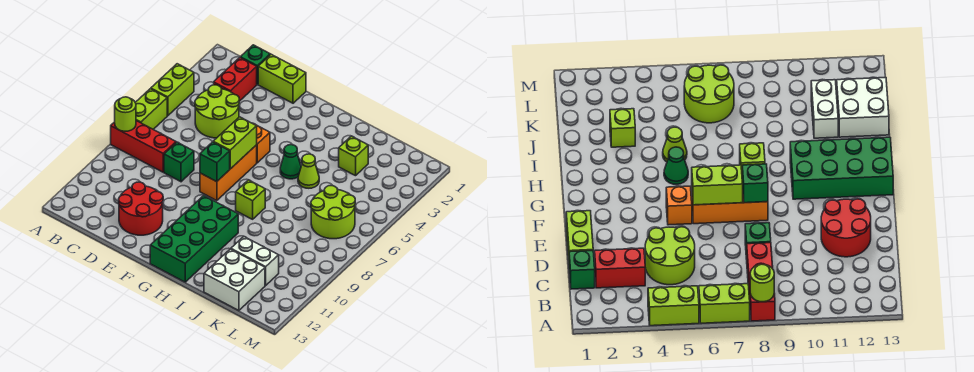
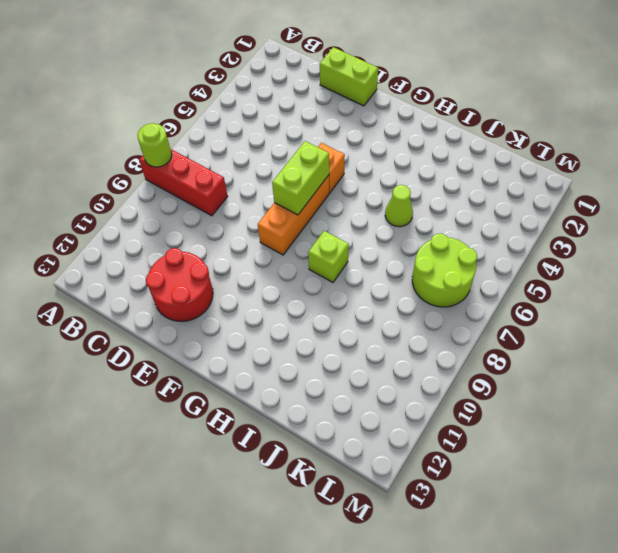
none -> lime brick A4:A5 level 1
none -> lime brick A6:A7 level 1
none -> green brick C1 level 1

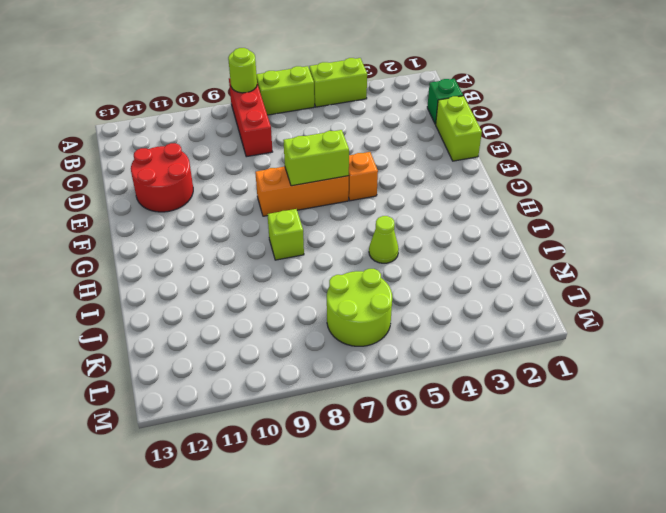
none -> red brick C2:C3 level 1
none -> lime round brick C4:D5 level 1
none -> green brick D8 level 1

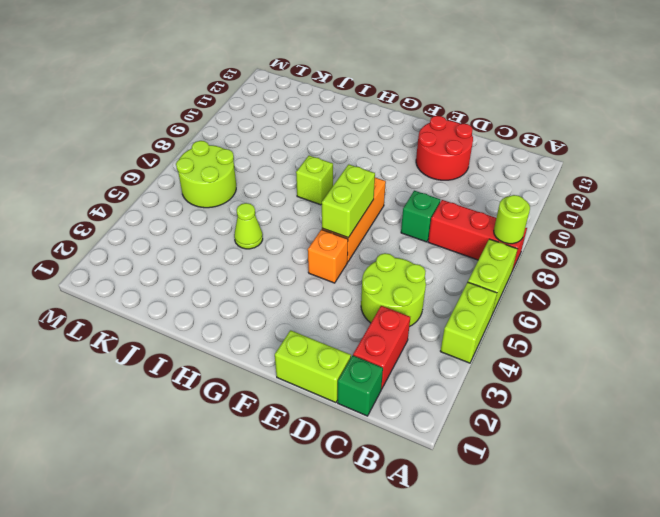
none -> green brick G10:H13 level 1
none -> green cone H5 level 1
none -> lime brick J3 level 1

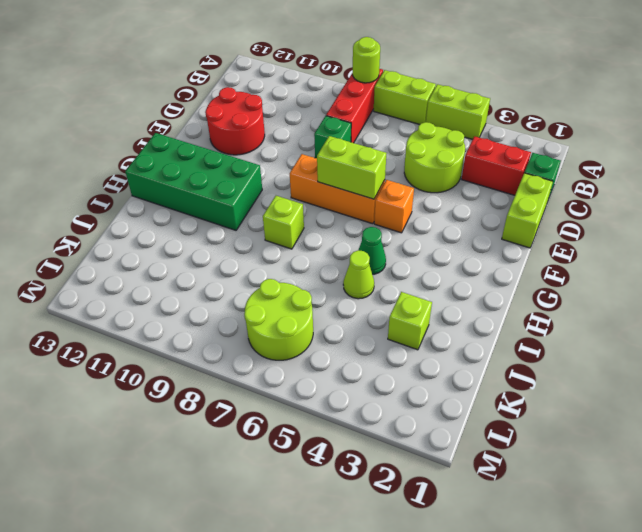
none -> white brick J11:K11 level 1
none -> white brick J12:K13 level 1
none -> green brick F8 level 2

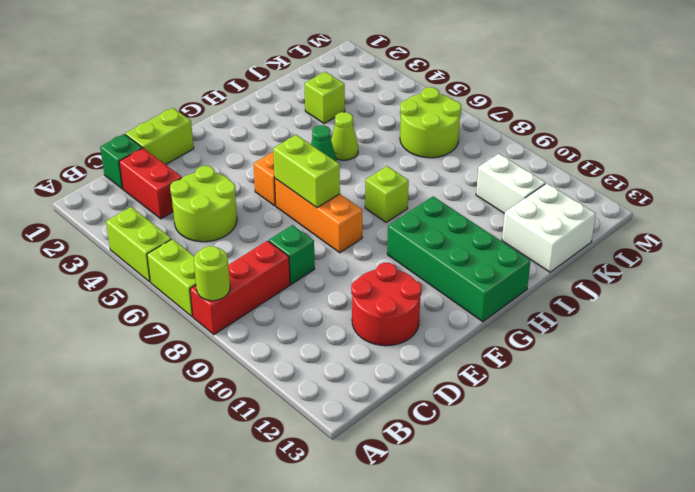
white brick K10:K11 level 1 -> white brick J11:K11 level 1
none -> green brick F8 level 2

